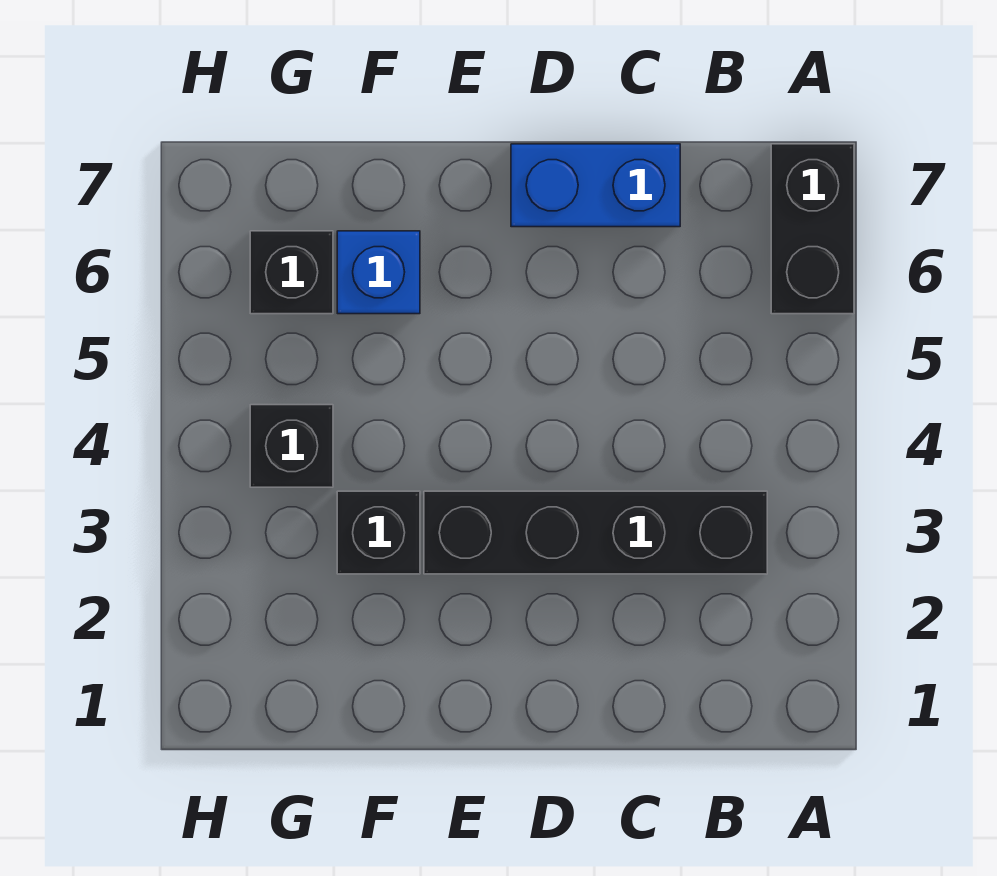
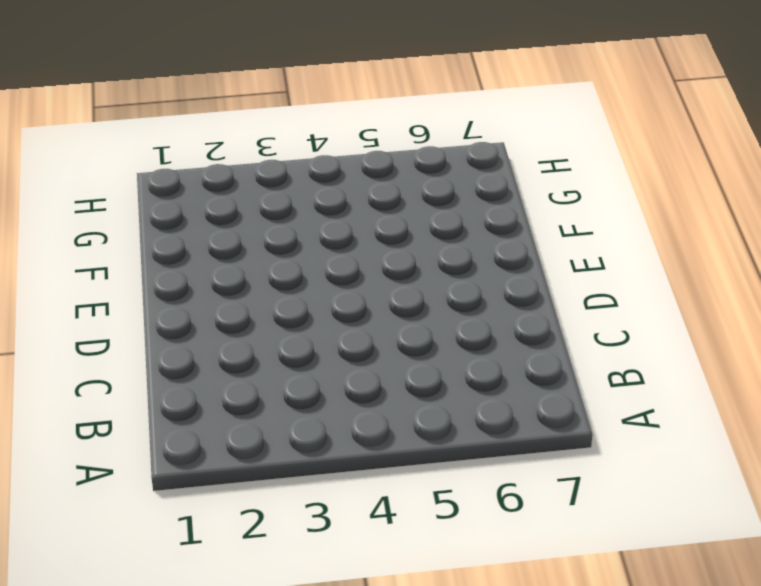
none -> black brick A6:A7 level 1
none -> black brick B3:E3 level 1

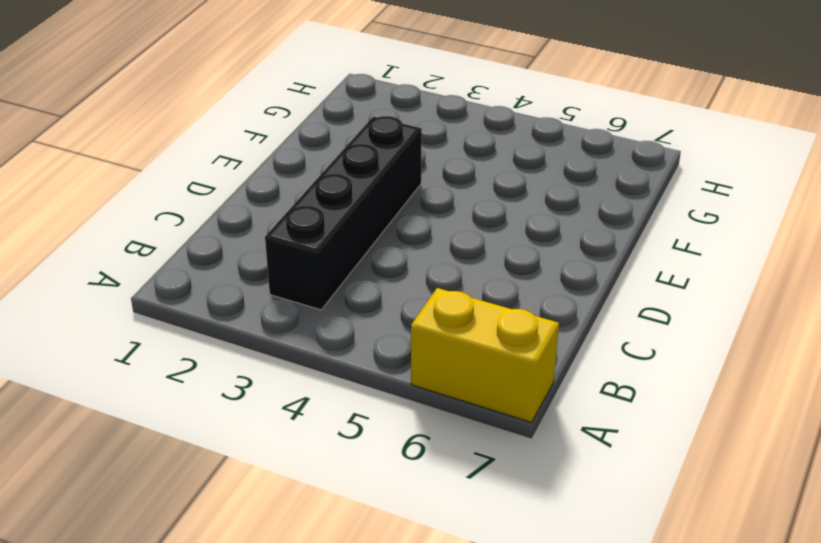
yellow brick A6:A7 level 1 -> black brick A6:A7 level 1
none -> blue brick C7:D7 level 1
none -> black brick F3 level 1

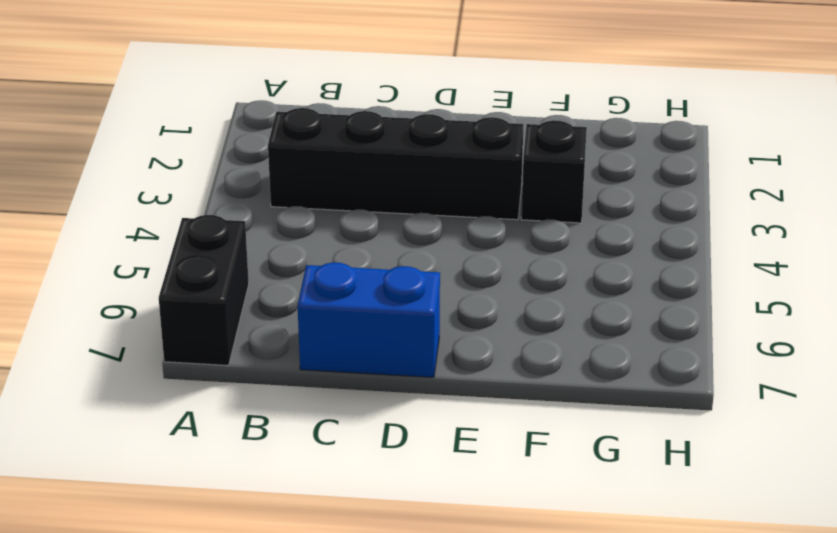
none -> blue brick F6 level 1
none -> black brick G4 level 1

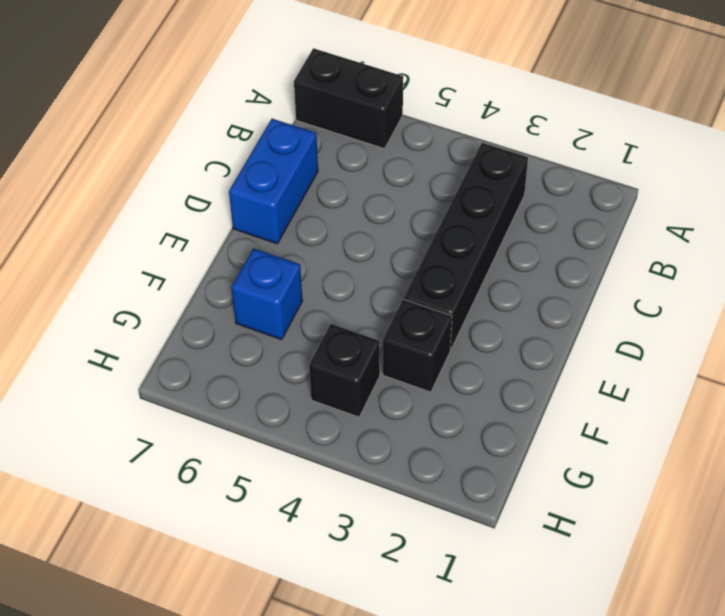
none -> black brick G6 level 1

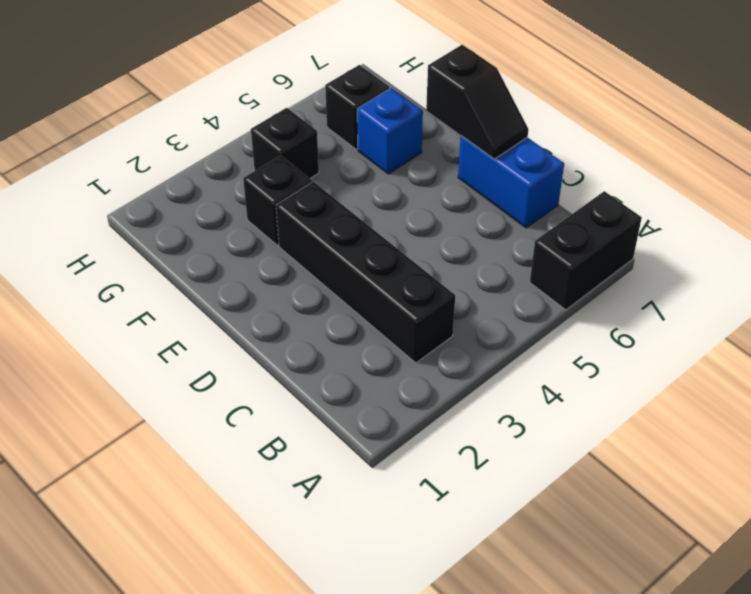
black slope D7:E7 level 2 top E -> none

